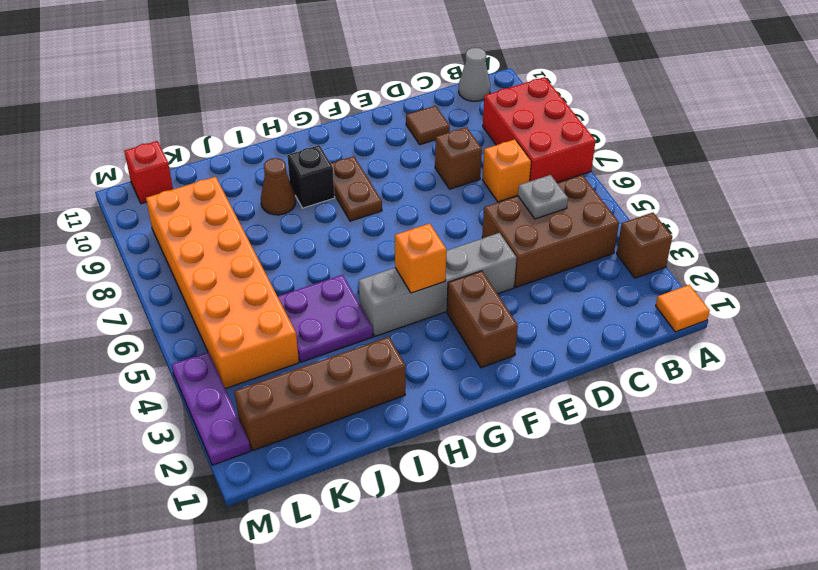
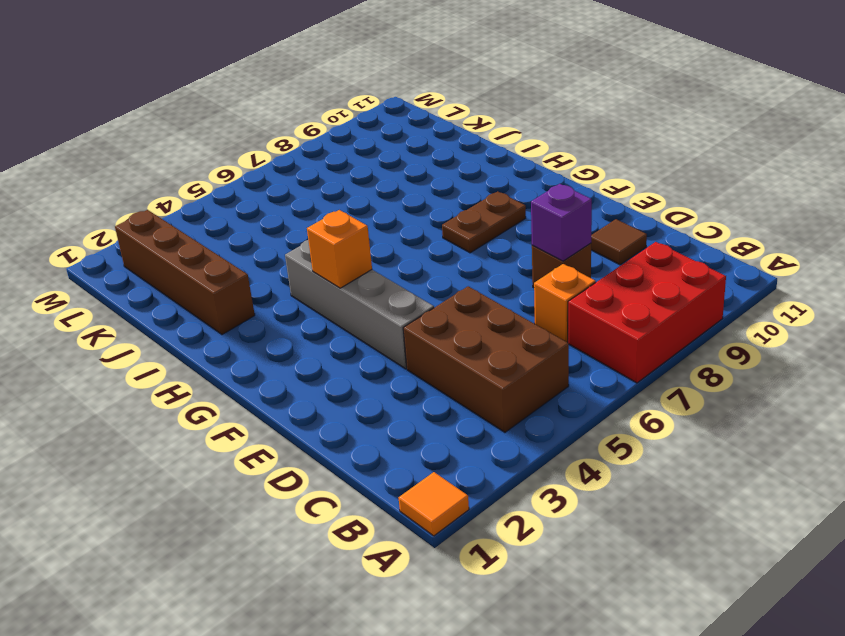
purple brick D8 level 2 -> none
none -> brown brick A3 level 1
none -> grey cone B11 level 1
none -> brown brick F2:F3 level 1

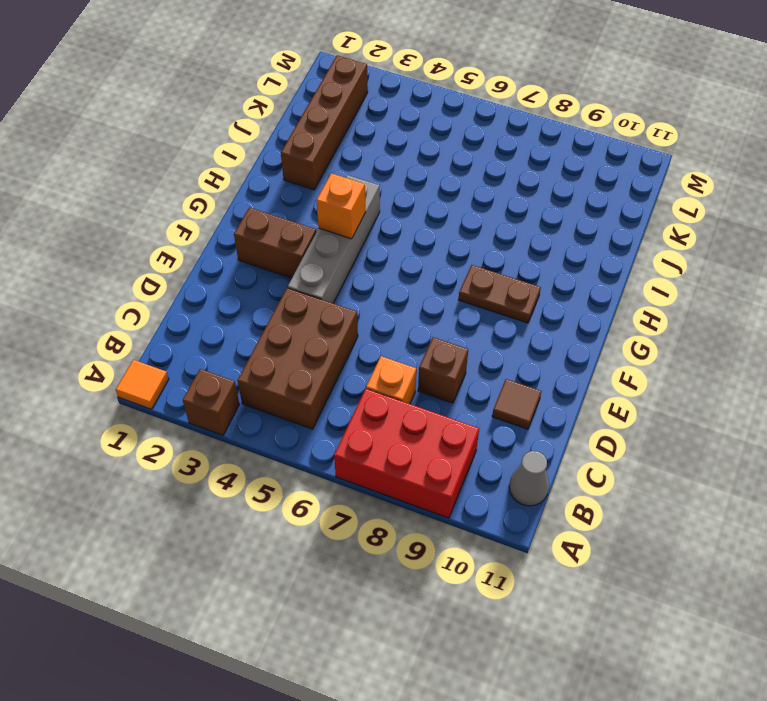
none -> black brick H9 level 1
none -> purple plate I4:J5 level 1
none -> brown cone I9 level 1

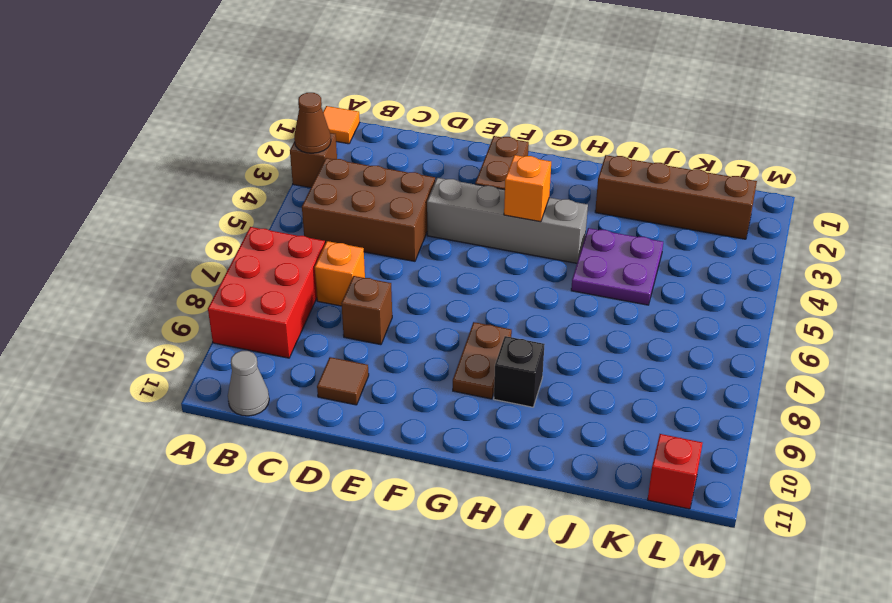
brown cone A3 level 2 -> brown cone I9 level 1
none -> orange brick K4:L9 level 1
none -> purple plate M2:M4 level 1
none -> grey plate C5 level 2

